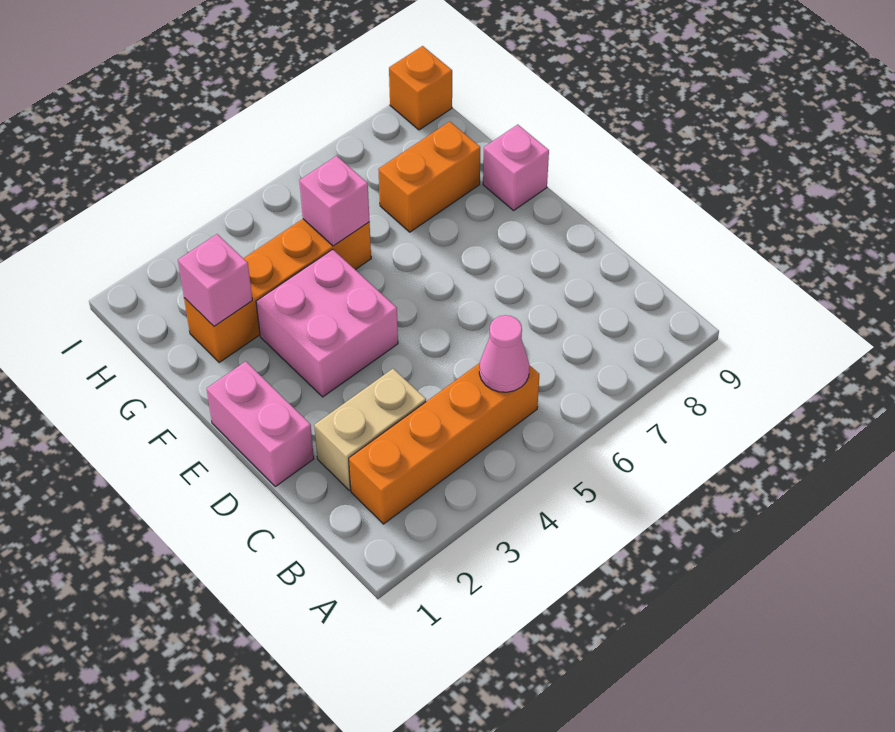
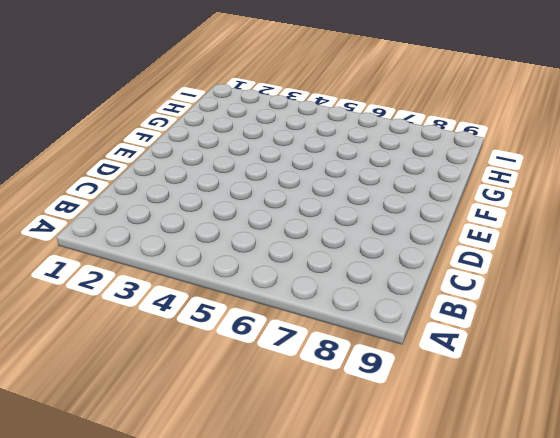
none -> orange brick B2:B5 level 1
none -> tan brick C2:C3 level 1

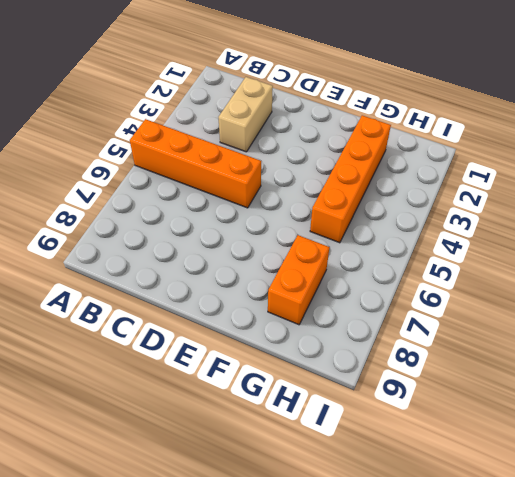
orange brick A5:D5 level 1 -> orange brick B2:B5 level 1
none -> pink brick D1:E1 level 1
none -> pink brick E3:F4 level 1

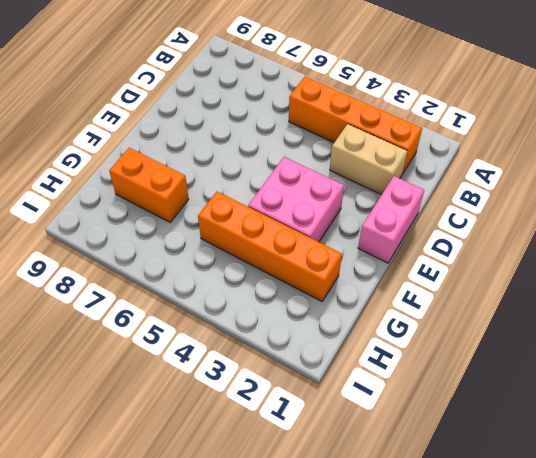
none -> pink brick F9 level 1
none -> orange brick I9 level 1

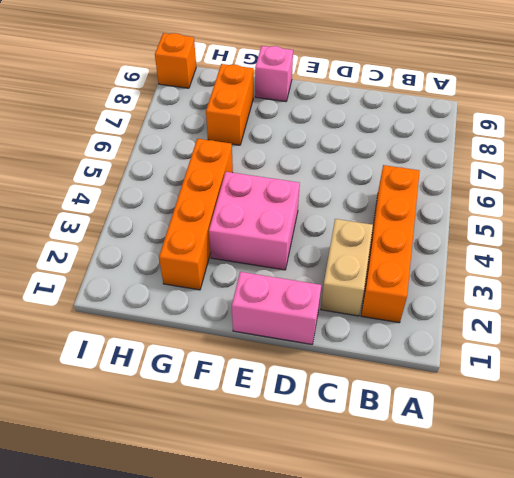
none -> pink cone B5 level 2
none -> pink brick G2 level 2

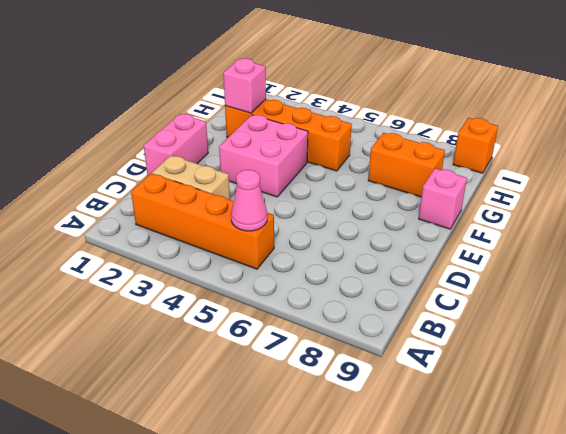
none -> pink brick G5 level 2

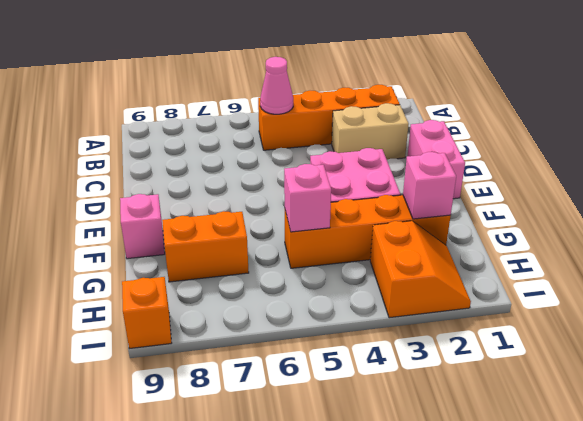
orange slope H2:I3 level 1 top 3 -> none

